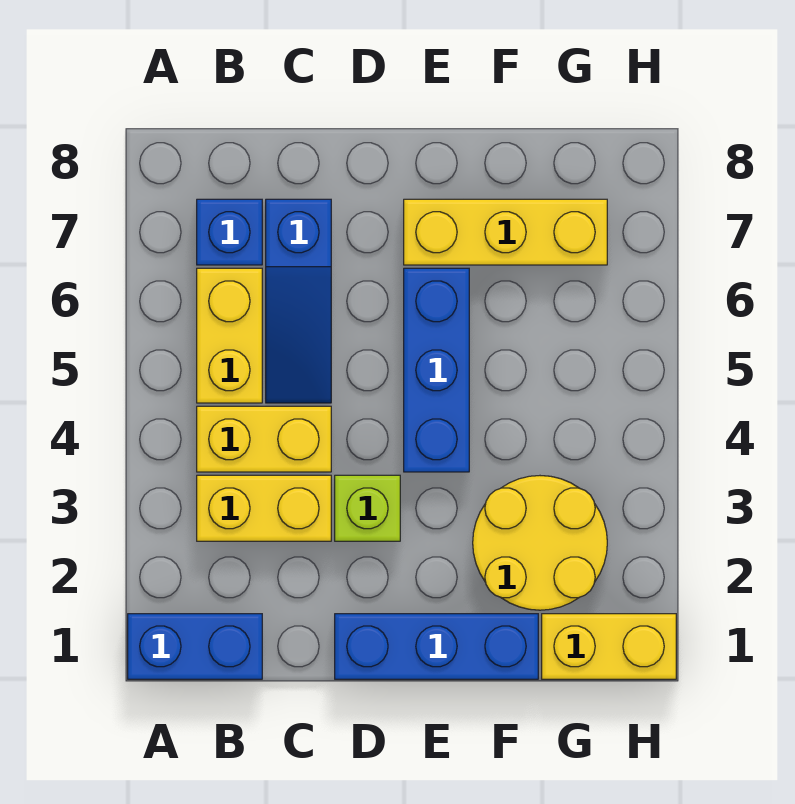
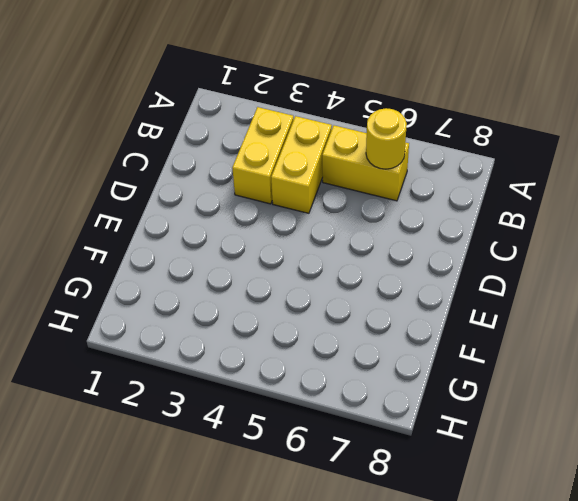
yellow round brick B6 level 2 -> none
none -> blue brick A1:B1 level 1
none -> blue brick B7 level 1
none -> blue slope C5:C7 level 1 top 7

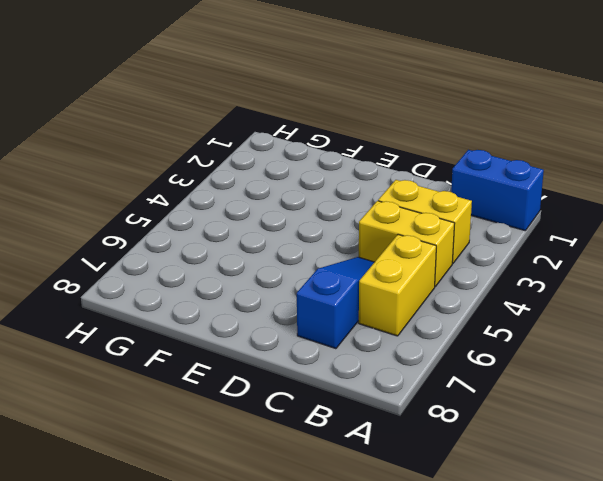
none -> blue brick B7 level 1
none -> blue brick D1:F1 level 1
none -> lime brick D3 level 1

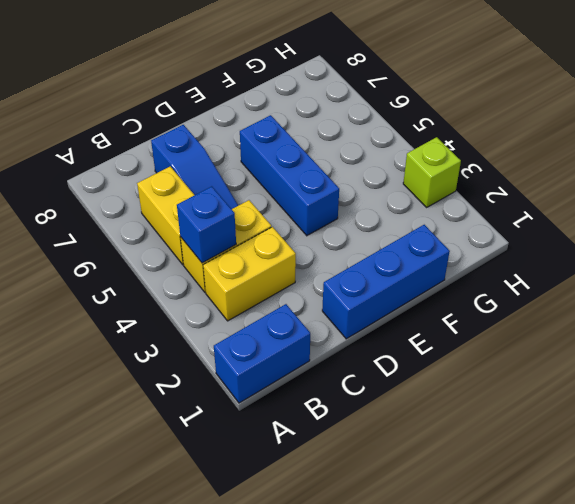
blue brick B4 level 2 -> blue brick B7 level 1
lime brick H3 level 1 -> lime brick D3 level 1
none -> yellow brick E7:G7 level 1
none -> yellow round brick F2:G3 level 1
none -> yellow brick G1:H1 level 1

